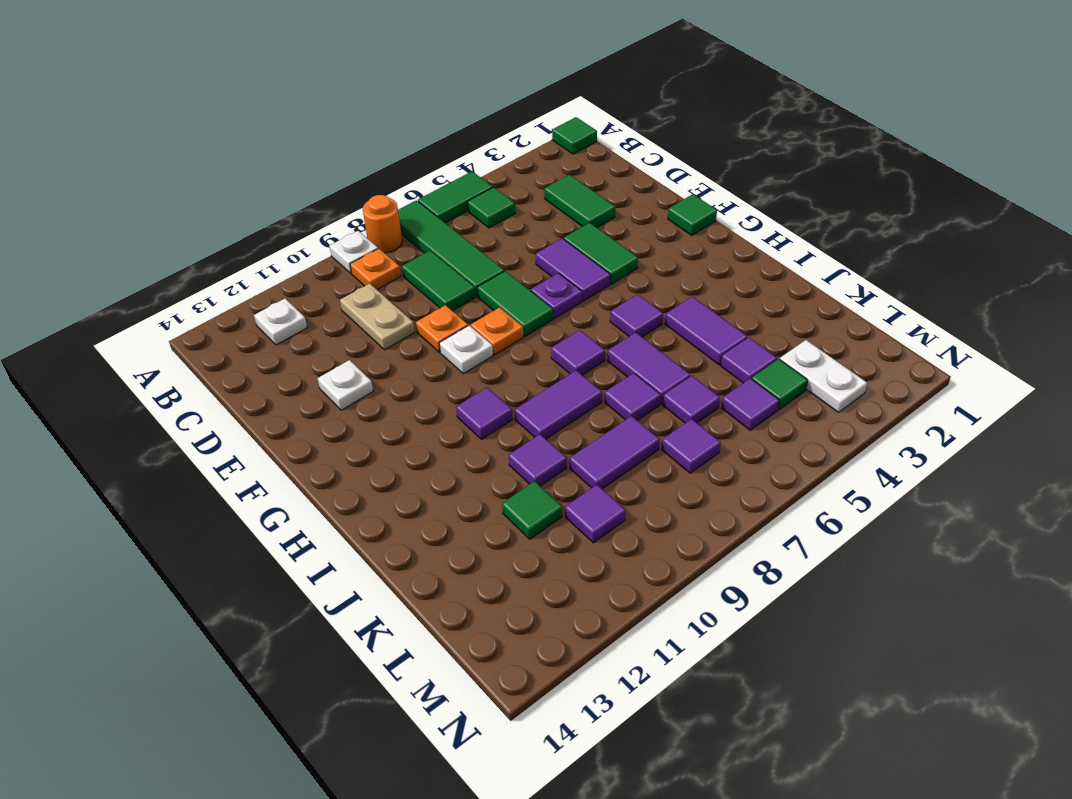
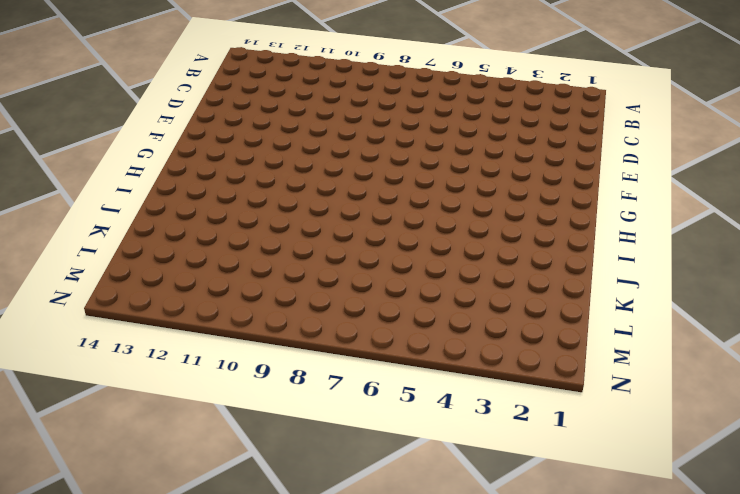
none -> green tile A1 level 1
none -> green tile A5:A6 level 1
none -> green tile A7:D7 level 1
none -> orange round brick A8 level 1

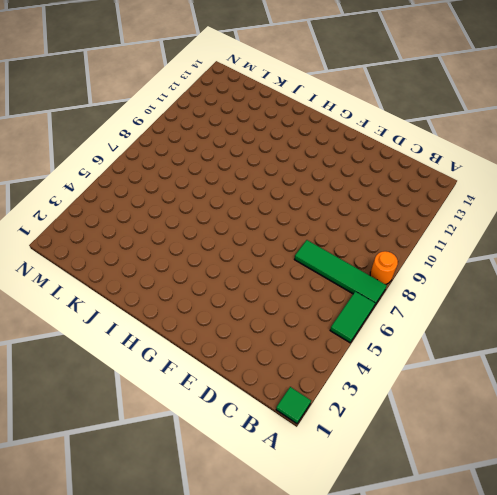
none -> white plate A9 level 1
none -> green tile B5 level 1
none -> orange plate B9 level 1
none -> white plate B12 level 1

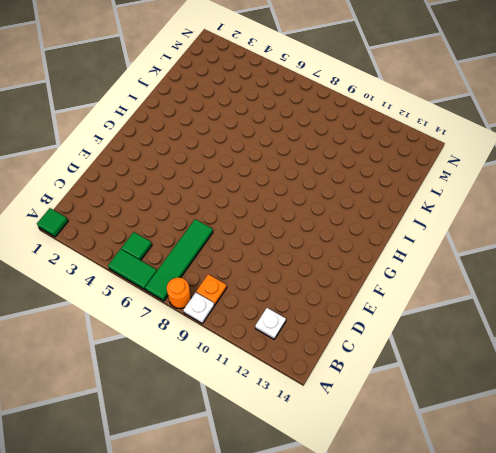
none -> green tile C3:D3 level 1
none -> green tile C8:D8 level 1
none -> tan plate C10:D10 level 1
none -> green tile E4:F4 level 1

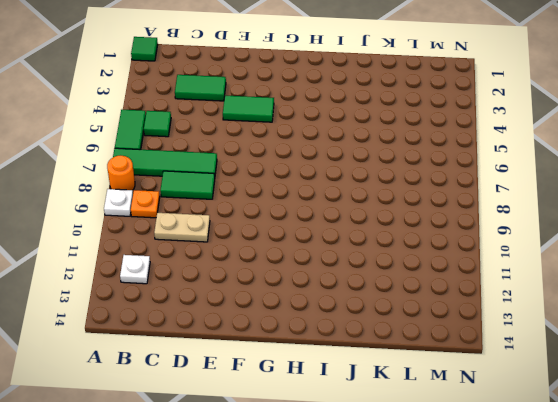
none -> purple tile E5:F5 level 1
none -> green tile E7:F7 level 1
none -> orange plate E9 level 1
none -> white plate E12 level 1

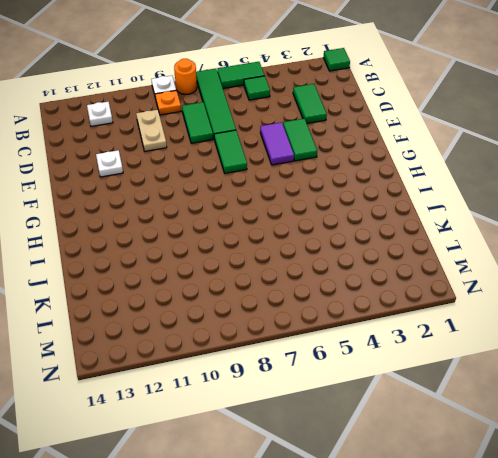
none -> orange plate E9 level 1
none -> green tile F1 level 1
none -> purple plate F6 level 1
none -> orange plate F8 level 1

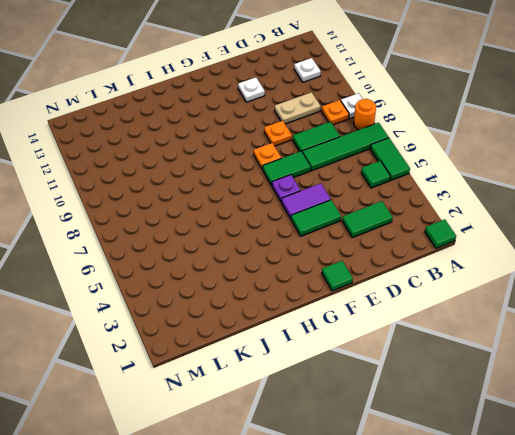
none -> white plate F9 level 1
none -> purple tile H5 level 1
none -> purple tile H7 level 1
none -> purple tile H10 level 1

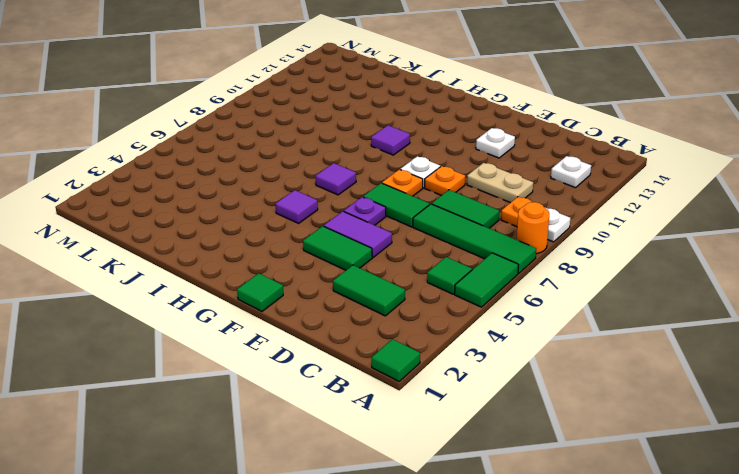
none -> purple tile I4:J4 level 1
none -> purple tile I6:J6 level 1
none -> purple tile I8:I9 level 1
none -> purple tile J7 level 1

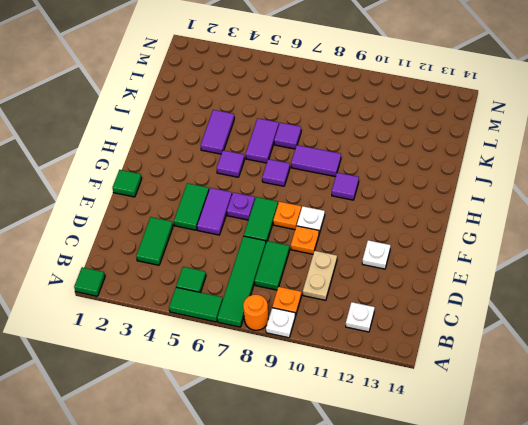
none -> purple tile J10 level 1
none -> purple tile K4 level 1
none -> purple tile K6 level 1
none -> purple tile K8:K9 level 1

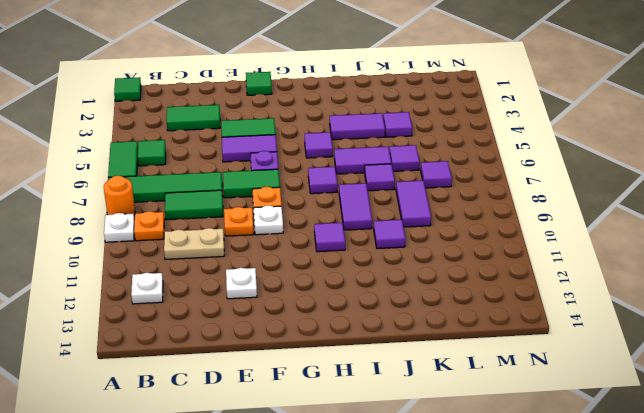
none -> green tile K11 level 1
none -> white plate L3:M3 level 1
none -> green tile L4 level 1
none -> purple tile L5 level 1

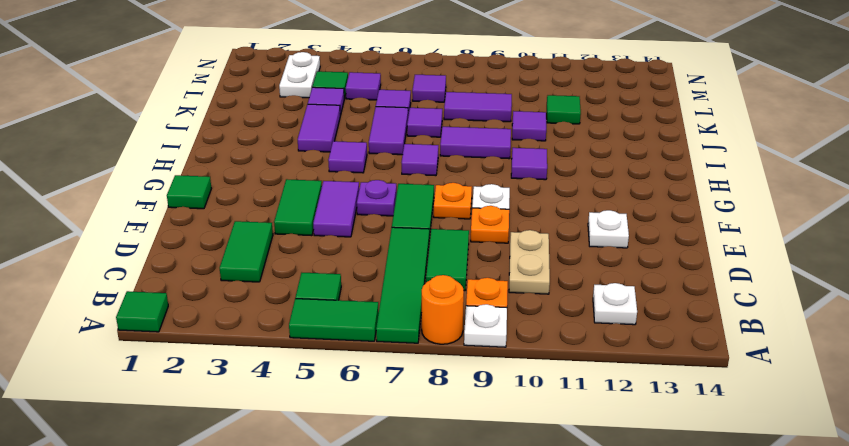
none -> purple tile L10 level 1

